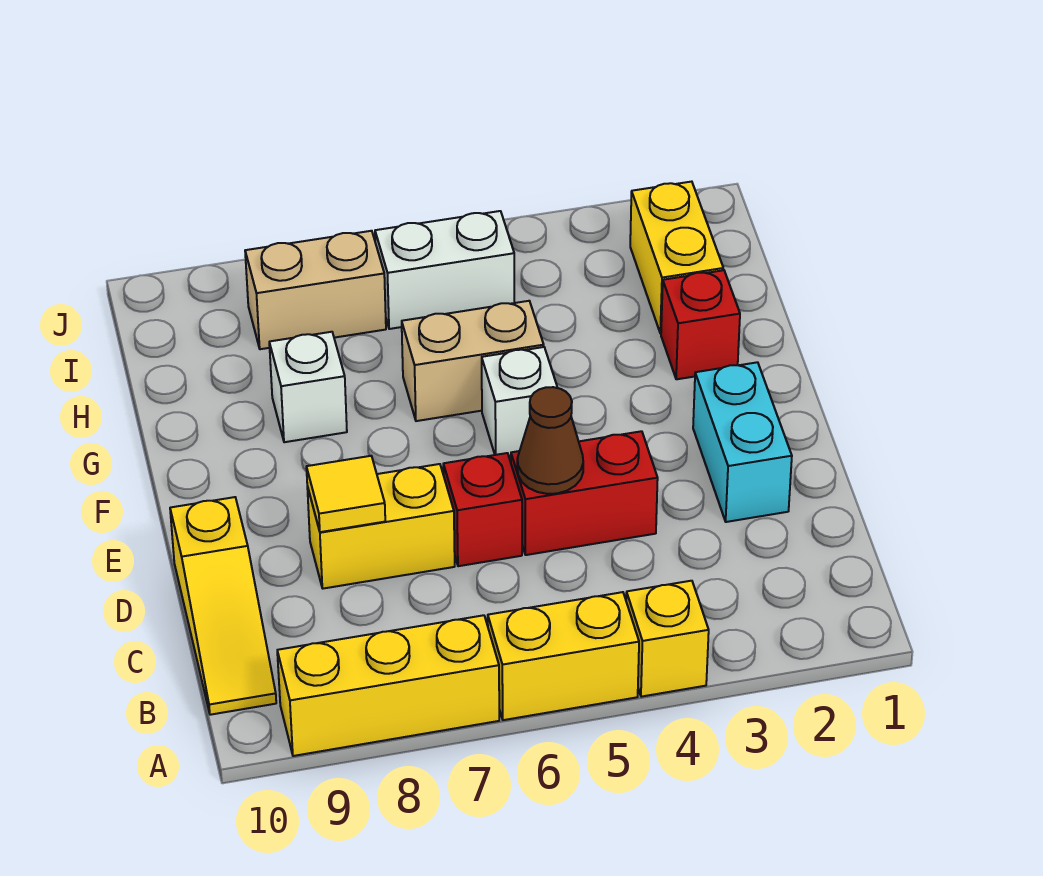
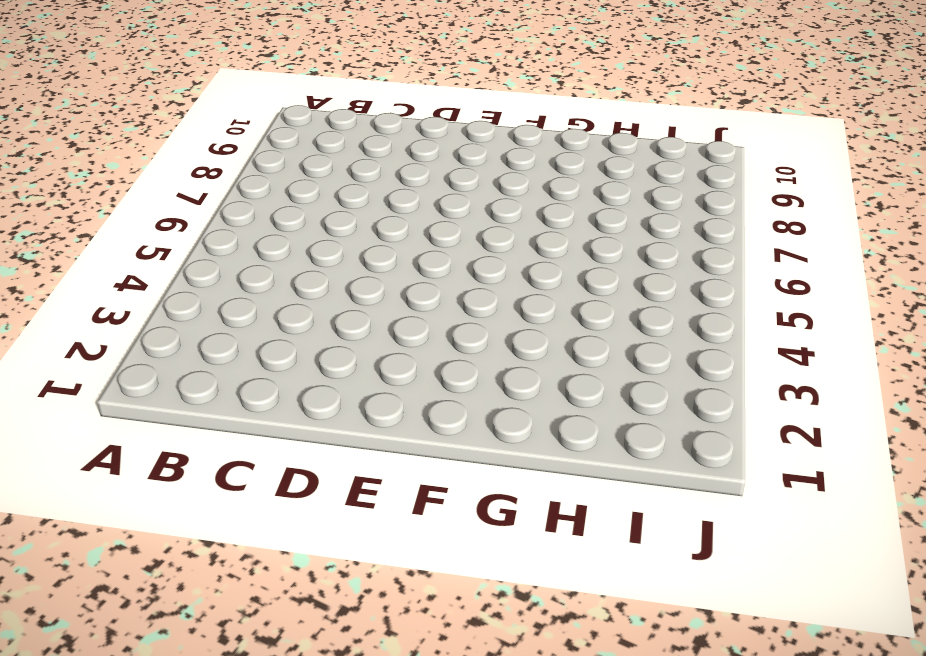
none -> yellow brick A4 level 1
none -> yellow brick A5:A6 level 1
none -> yellow brick A7:A9 level 1

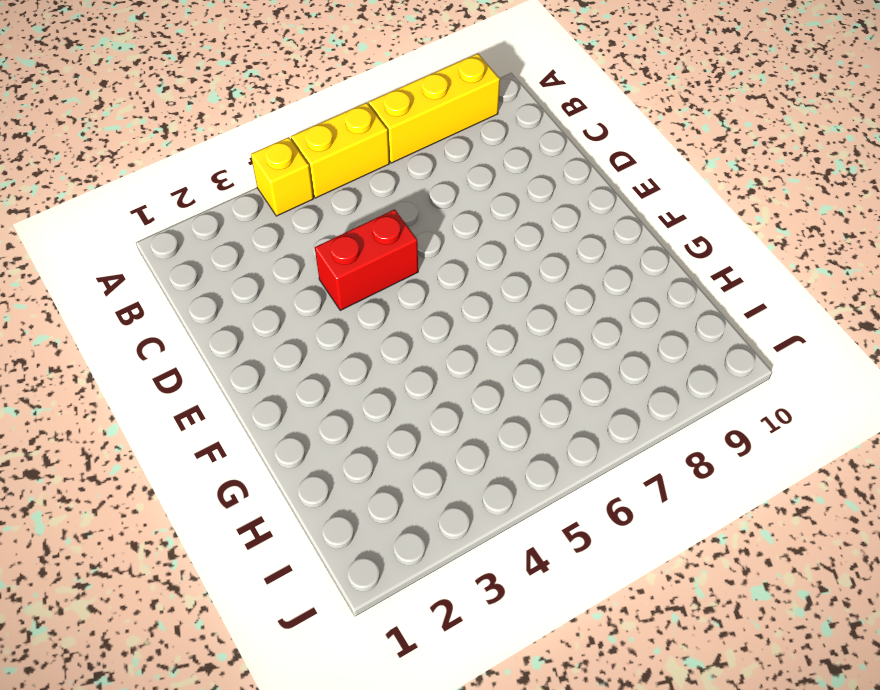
none -> yellow slope B10:D10 level 1 top D
none -> cyan brick D2:E2 level 1
none -> red brick D6 level 1

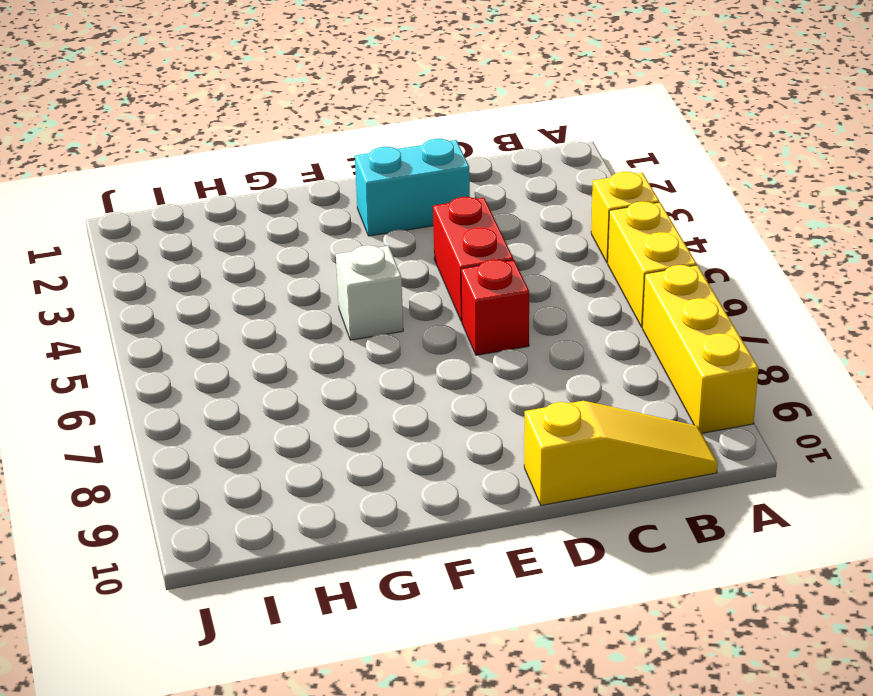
none -> yellow brick D7:D8 level 1
none -> red brick G2 level 1
none -> tan brick G5:G6 level 1

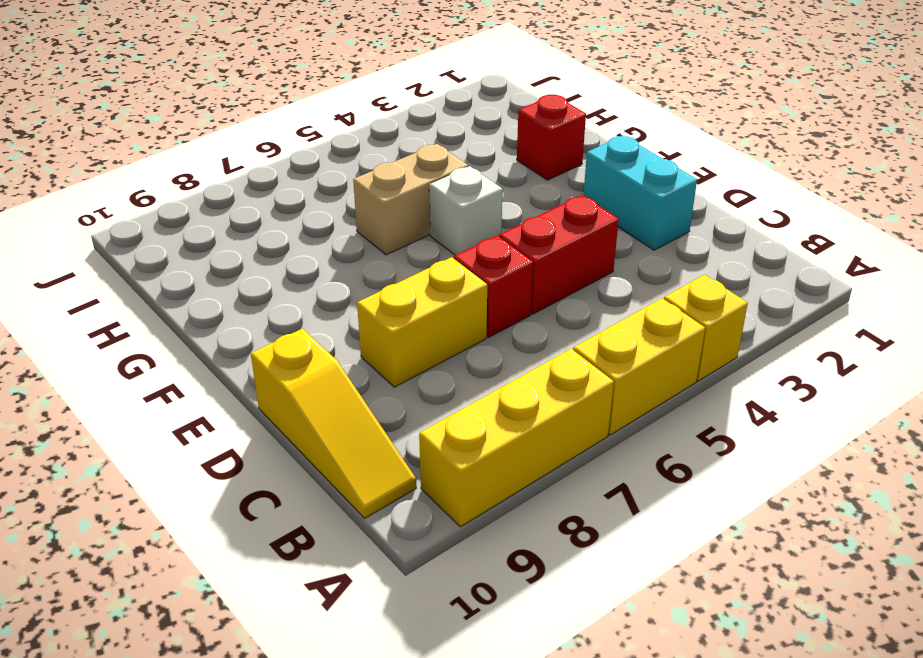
none -> white brick G8 level 1
none -> yellow brick H2:I2 level 1
none -> white brick I5:I6 level 1

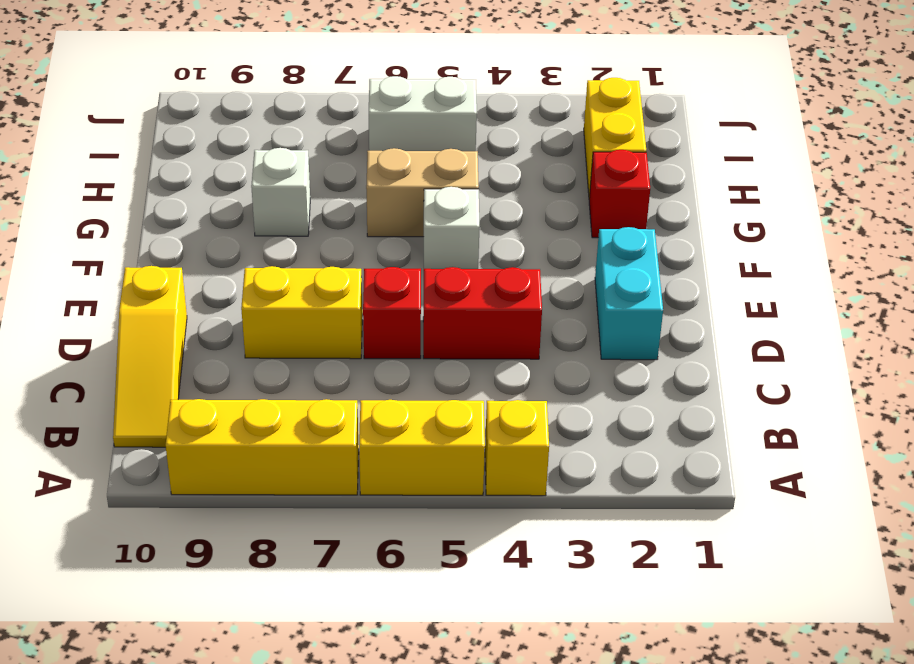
none -> tan brick I7:I8 level 1
none -> brown cone D5 level 2
none -> yellow tile D8 level 2

